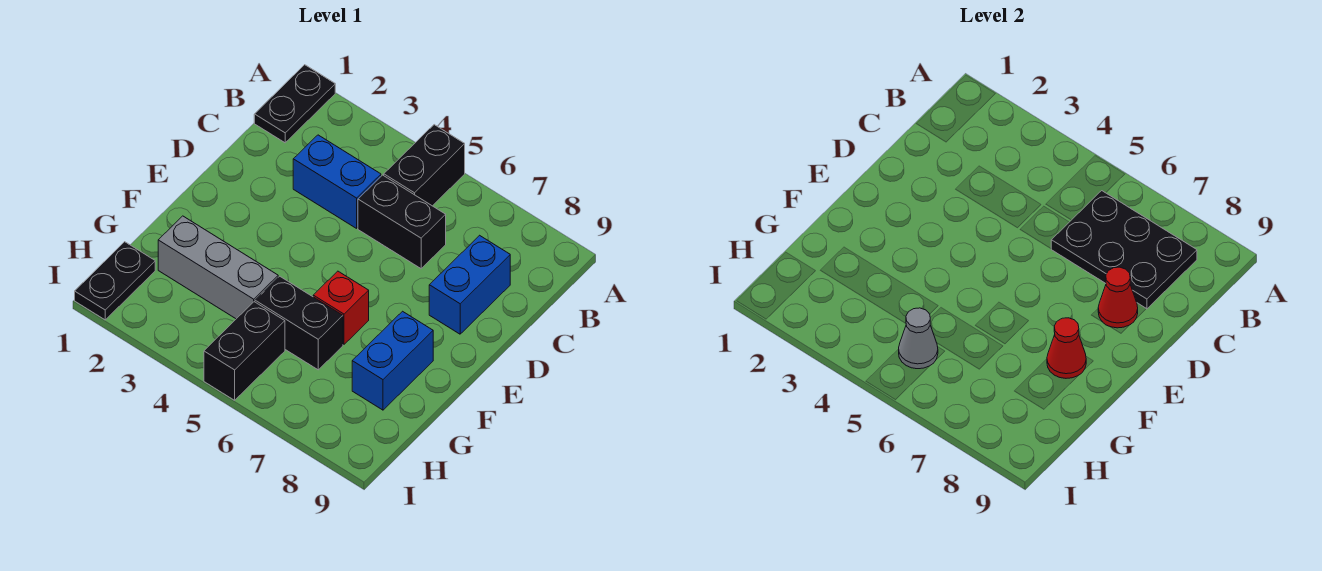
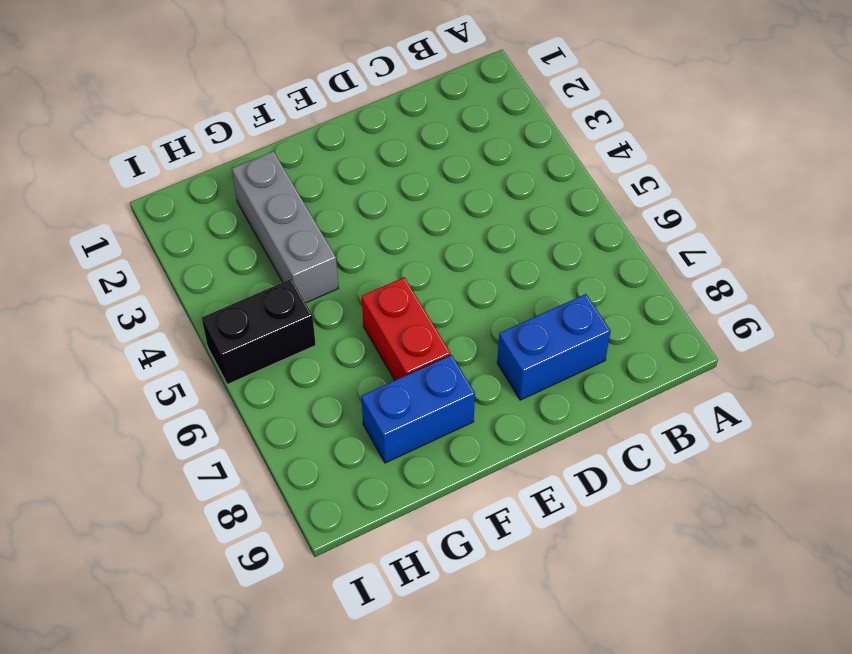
red brick F6:F7 level 1 -> red brick F6 level 1
none -> black plate A1:B1 level 1
none -> black brick A5:B5 level 1
none -> blue brick C3:C4 level 1

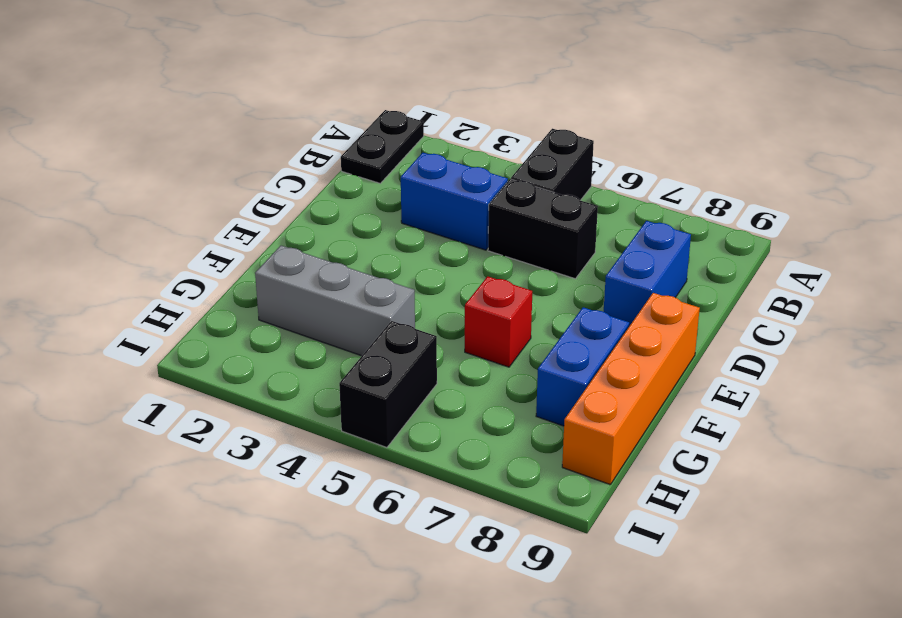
orange brick E9:H9 level 1 -> none
none -> black brick G5:G6 level 1
none -> black plate H1:I1 level 1
none -> black plate B6:C8 level 2

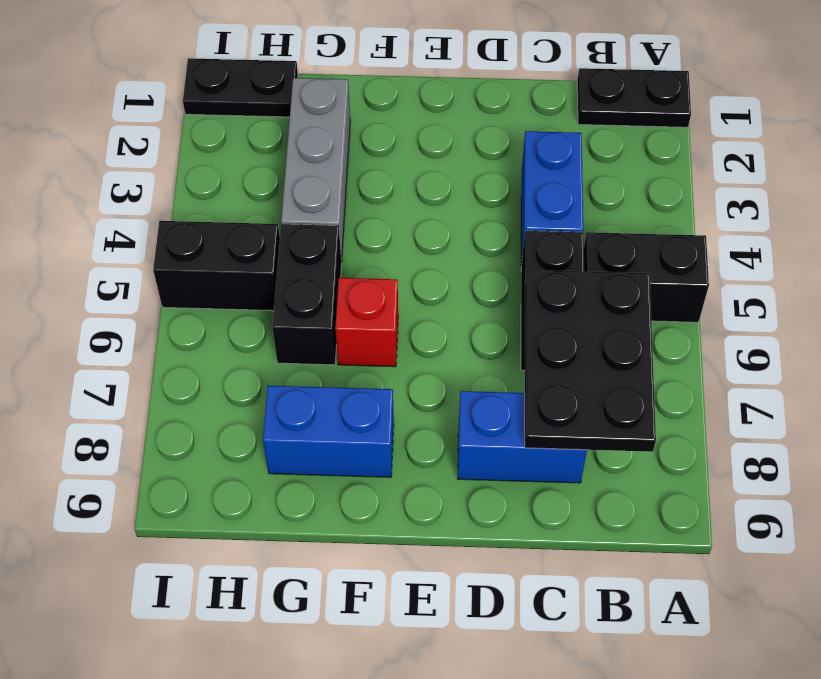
none -> red cone D8 level 2
none -> red cone F8 level 2
none -> grey cone H5 level 2

